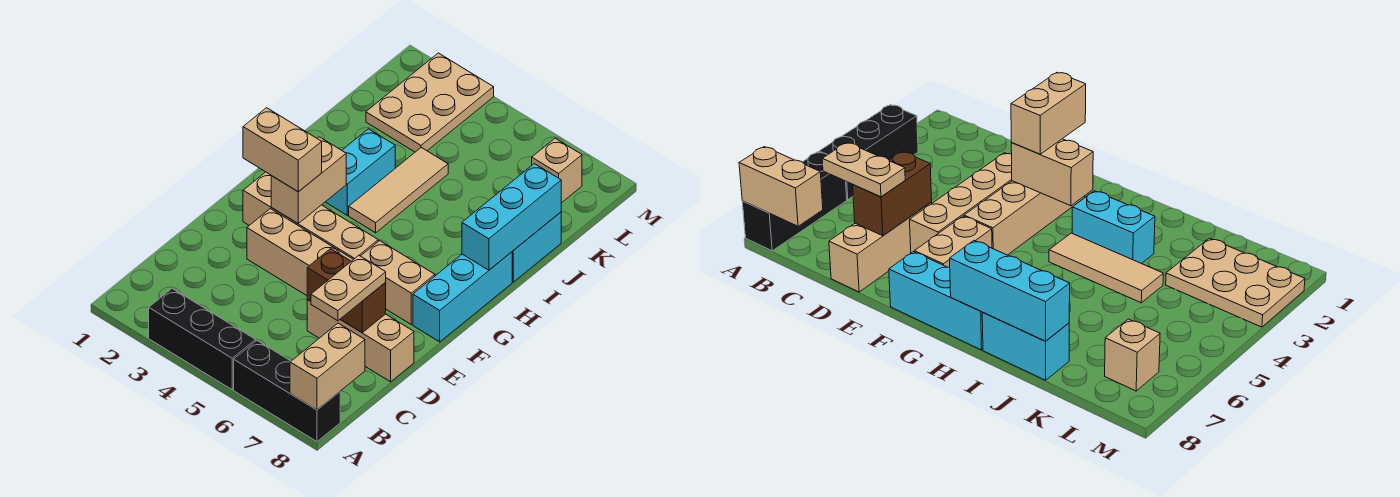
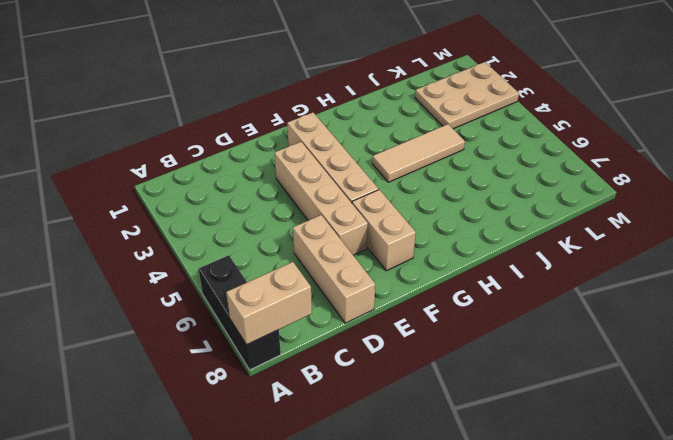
none -> black brick A3:A5 level 1
none -> cyan brick F8:H8 level 1
none -> cyan brick H3:I3 level 1

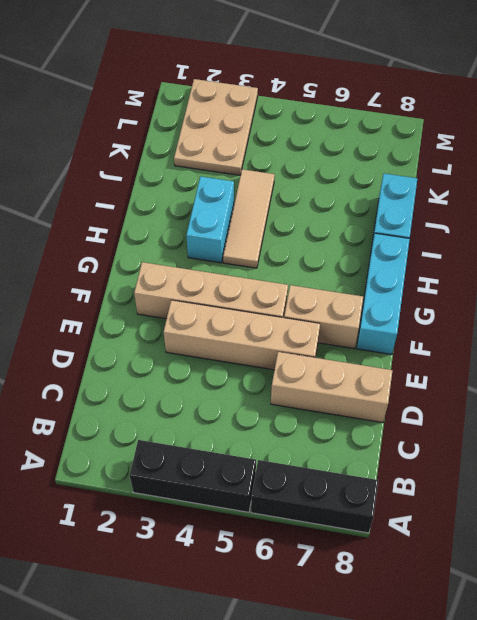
none -> tan brick L7 level 1
none -> tan brick A8:B8 level 2
none -> brown brick D6:D7 level 2

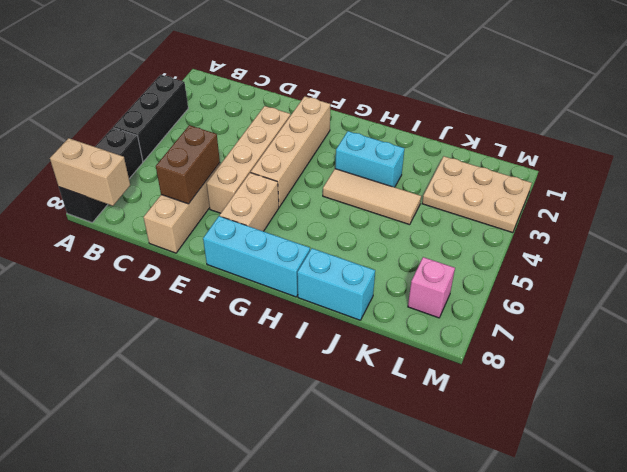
pink brick L7 level 1 -> tan brick L7 level 1
none -> tan brick F3:G3 level 2
none -> cyan brick H8:J8 level 2
none -> tan plate C7:D7 level 3

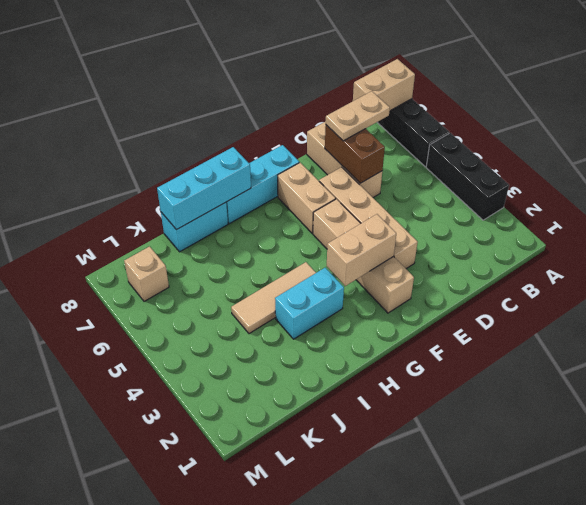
none -> tan plate K2:M3 level 1
none -> tan brick F2:F3 level 3

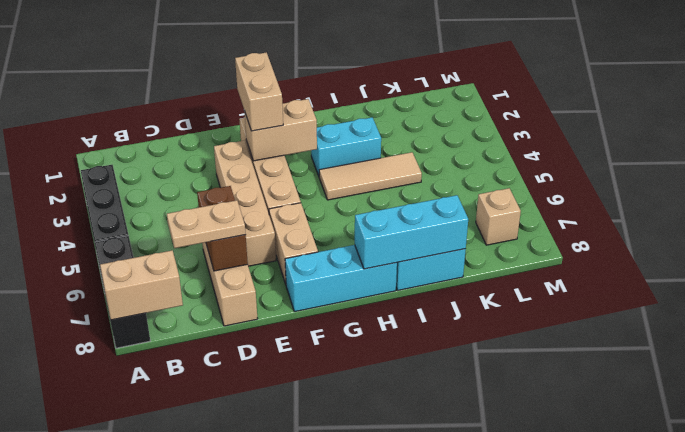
none -> tan plate K2:M3 level 1

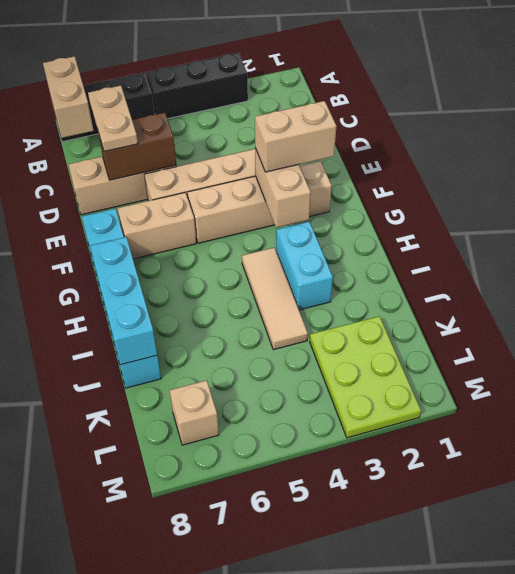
lime plate K2:M3 level 1 -> tan plate K2:M3 level 1

